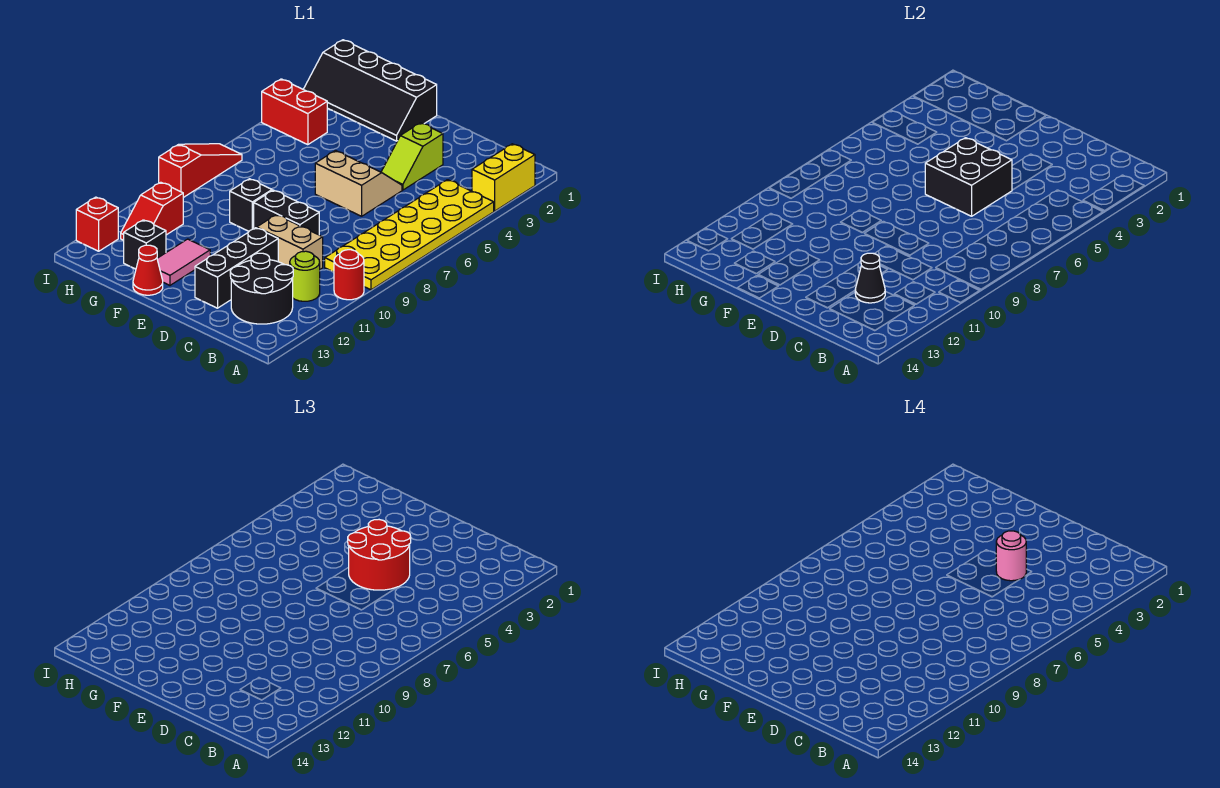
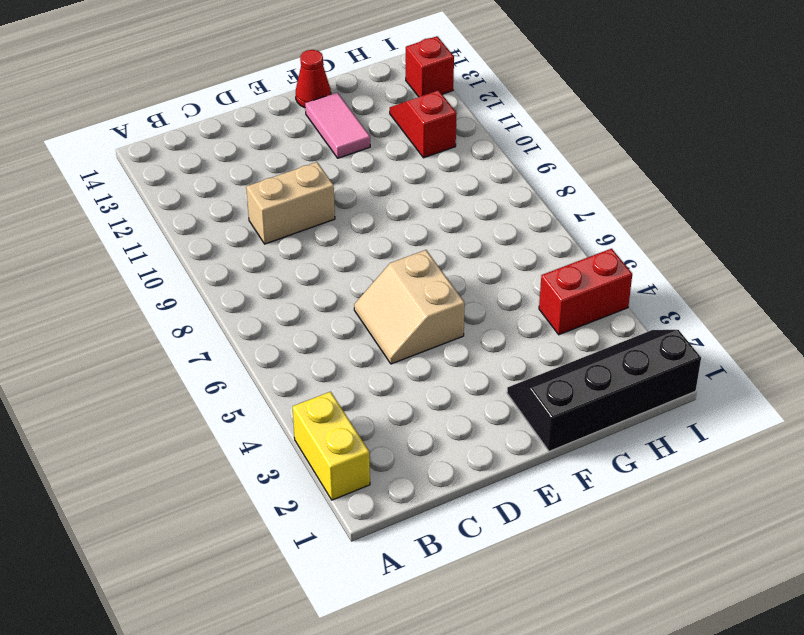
tan slope D5:E6 level 1 top E -> tan slope D5:E6 level 1 top 6
none -> yellow plate A4:B9 level 1
none -> red round brick A10 level 1
none -> lime round brick B11 level 1

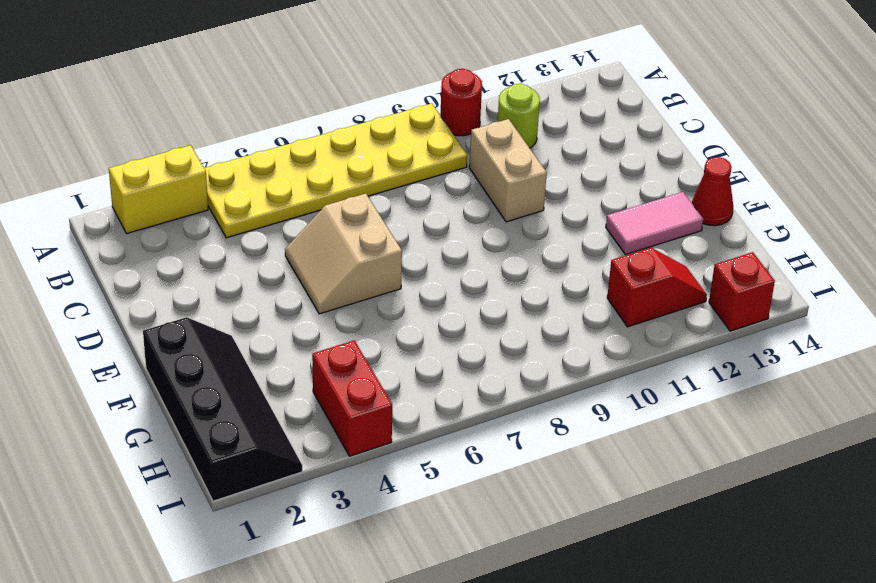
none -> black round brick B12:C13 level 1
none -> lime slope D3:D4 level 1 top 3
none -> black brick D9:E9 level 1

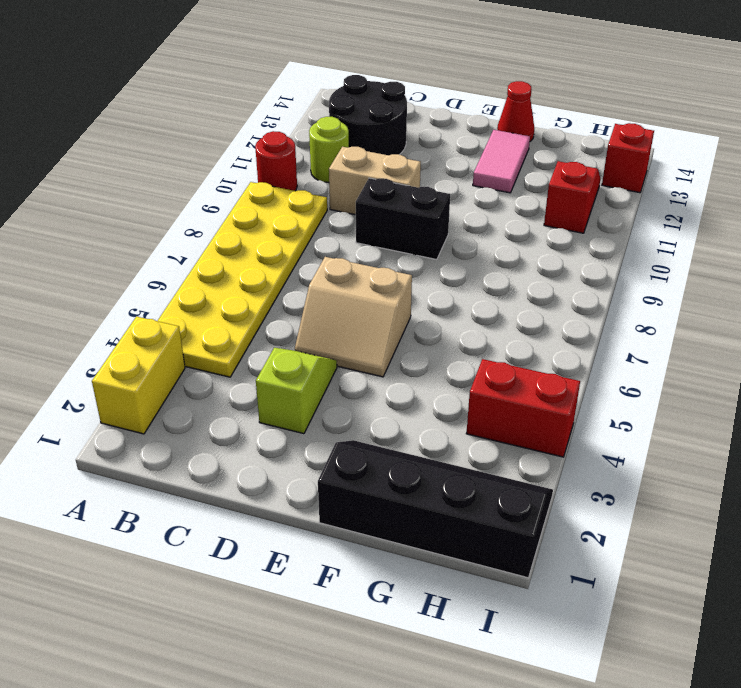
none -> black brick D11:D13 level 1
none -> black brick F9 level 1
none -> black brick G13 level 1

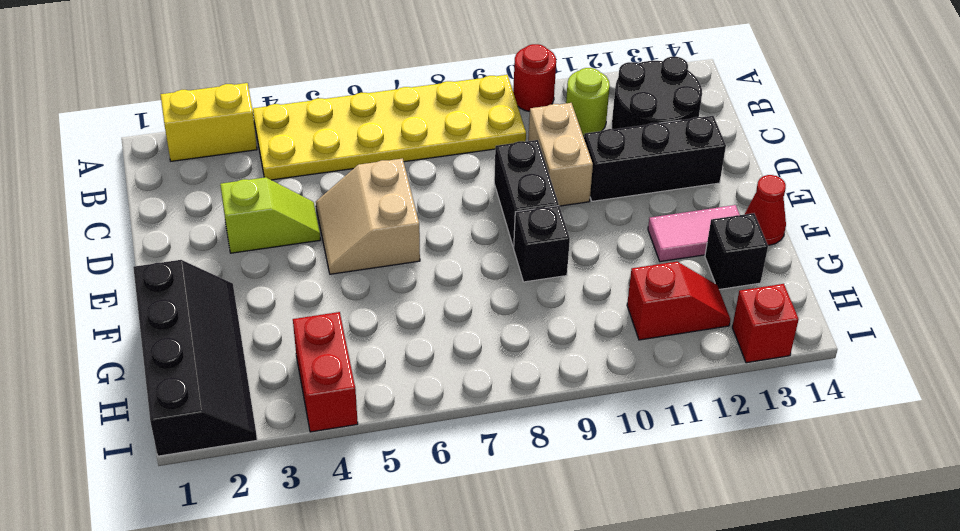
none -> red slope I7:I9 level 1 top 9
none -> black cone C12 level 2
none -> black brick D5:E6 level 2

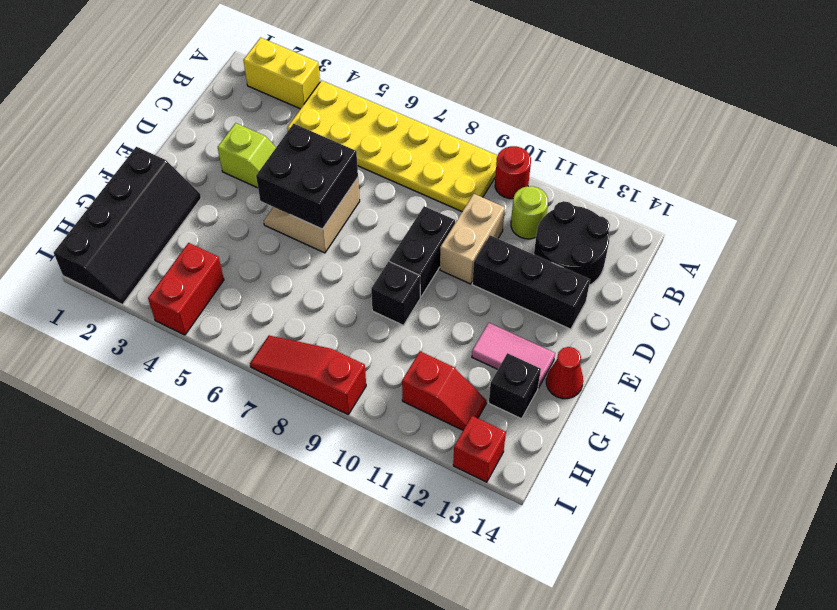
none -> black cone C12 level 2
none -> red round brick D4:E5 level 3
none -> pink round brick D4 level 4

